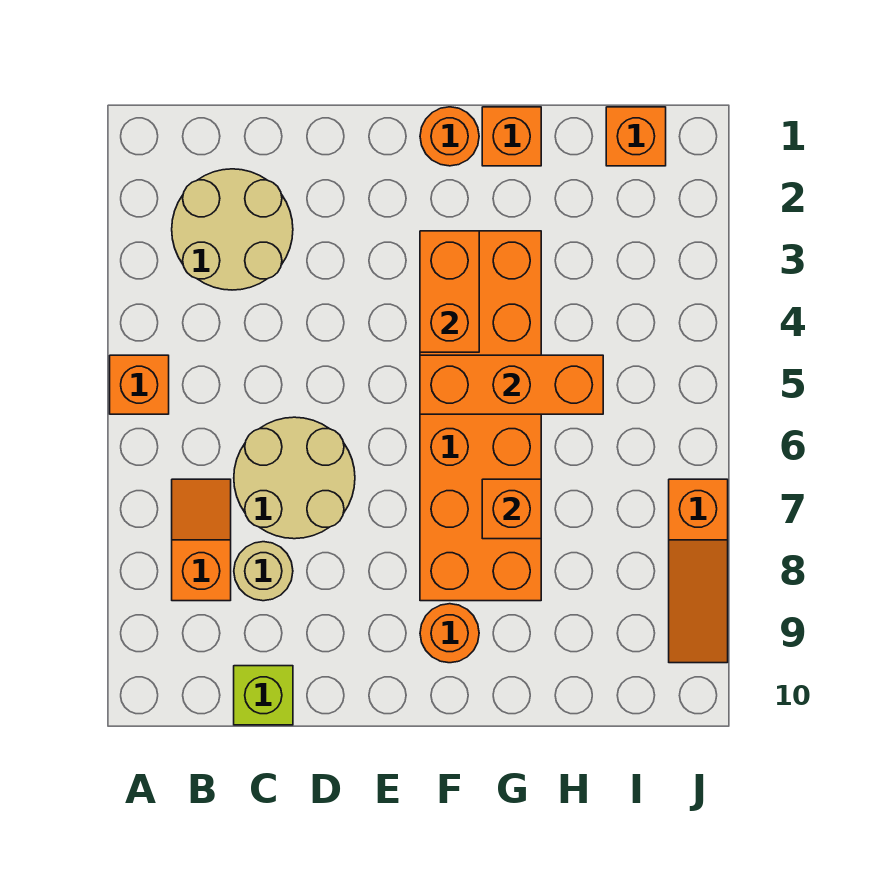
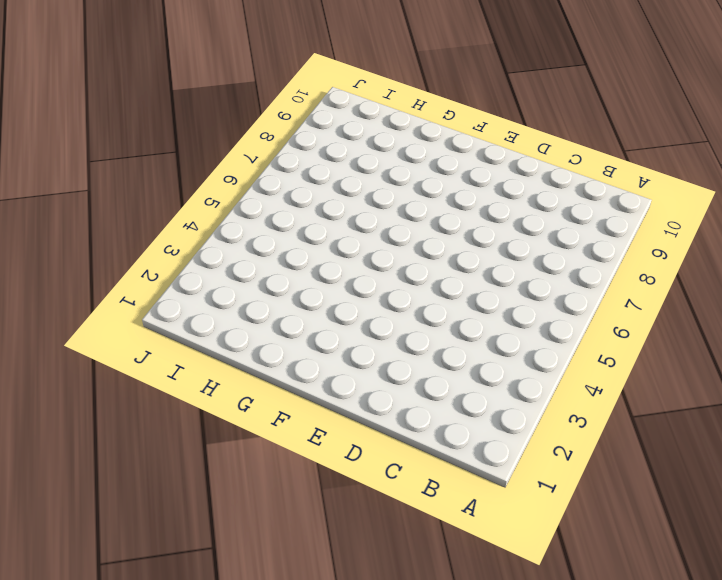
none -> orange brick A5 level 1
none -> tan round brick B2:C3 level 1
none -> orange slope B7:B8 level 1 top 8

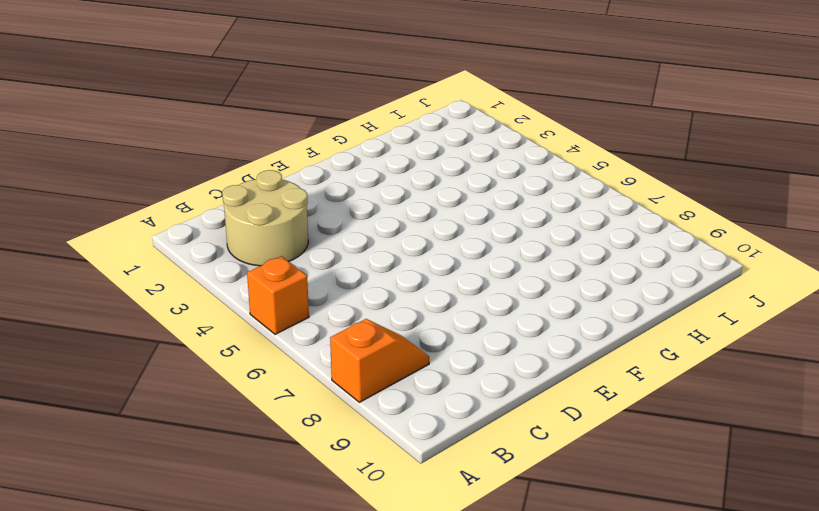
orange slope A8:B8 level 1 top A -> orange slope B7:B8 level 1 top 8
none -> tan round brick C6:D7 level 1
none -> tan round brick C8 level 1
none -> lime brick C10 level 1

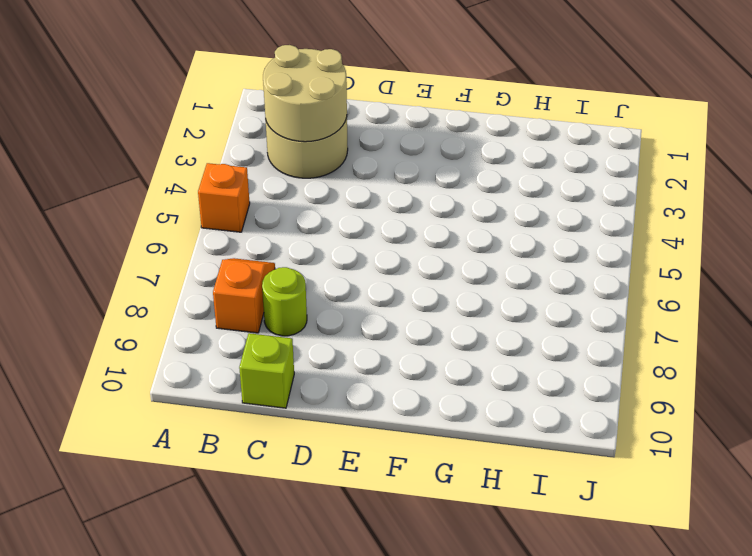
tan round brick B2:C3 level 2 -> tan round brick C6:D7 level 1
lime round brick C8 level 1 -> tan round brick C8 level 1
none -> orange round brick F1 level 1
none -> orange brick F3:G8 level 1
none -> orange round brick F9 level 1

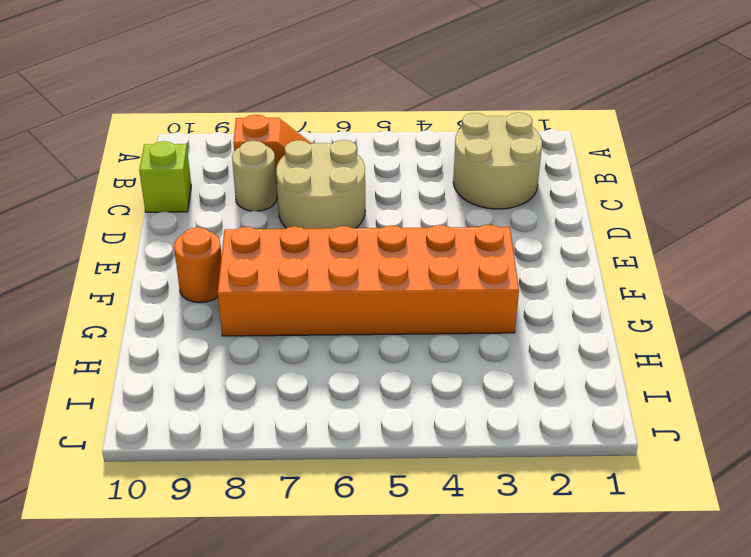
none -> orange brick A5 level 1
none -> orange round brick F1 level 1
none -> orange brick G1 level 1

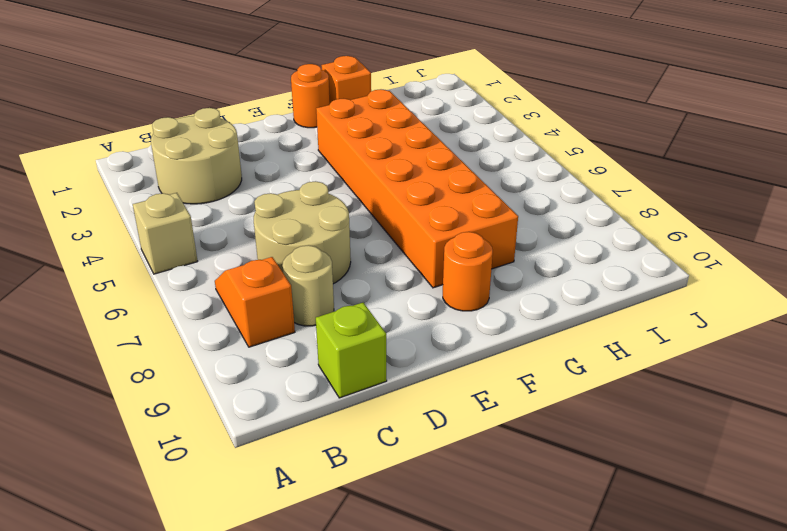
tan brick A5 level 1 -> orange brick A5 level 1
none -> orange brick I1 level 1
none -> orange slope J7:J9 level 1 top 7
none -> orange brick F3:F4 level 2

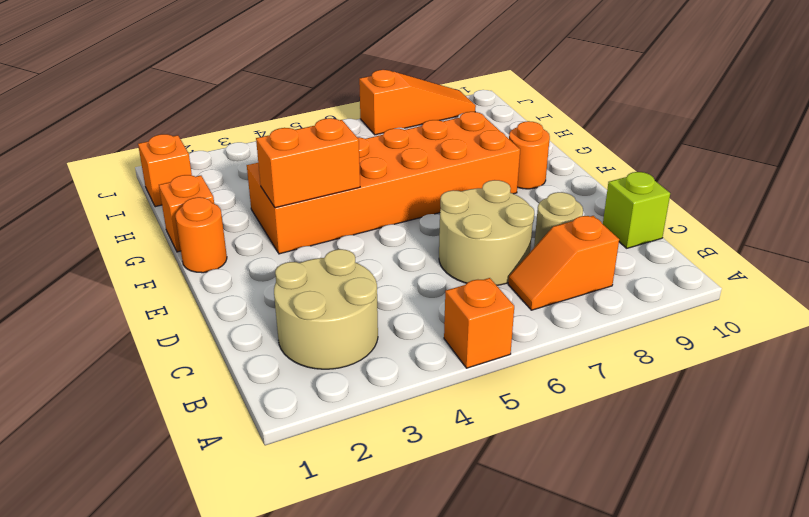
none -> orange brick F5:H5 level 2
none -> orange brick G7 level 2

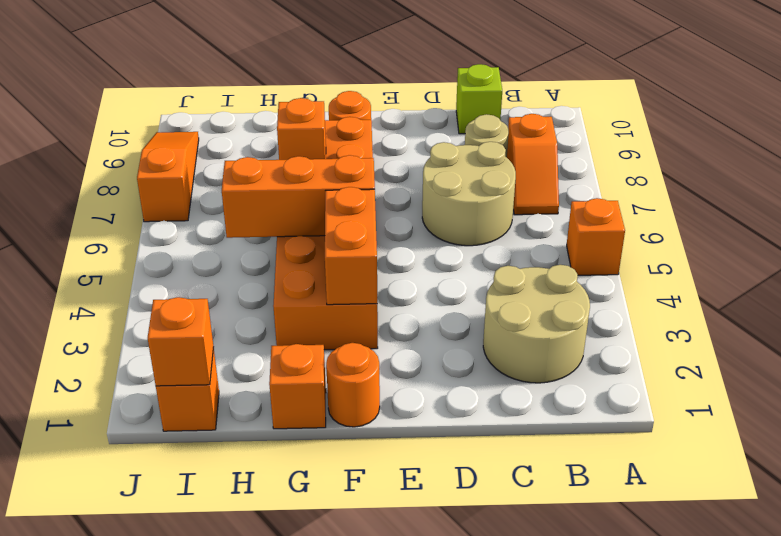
orange brick I1 level 2 -> none

